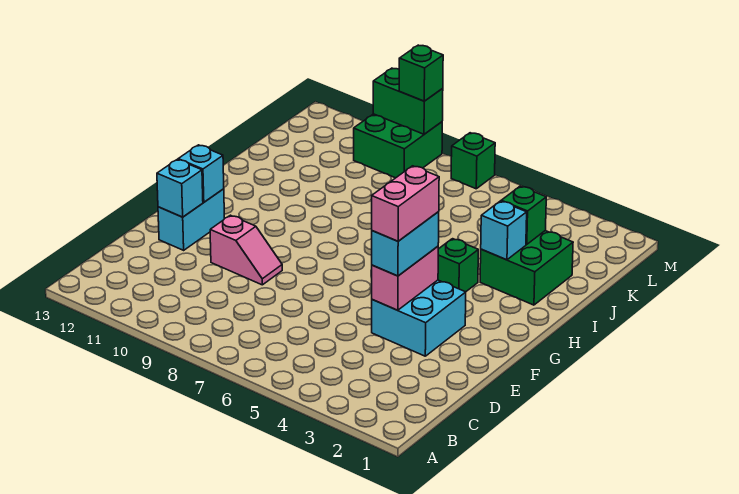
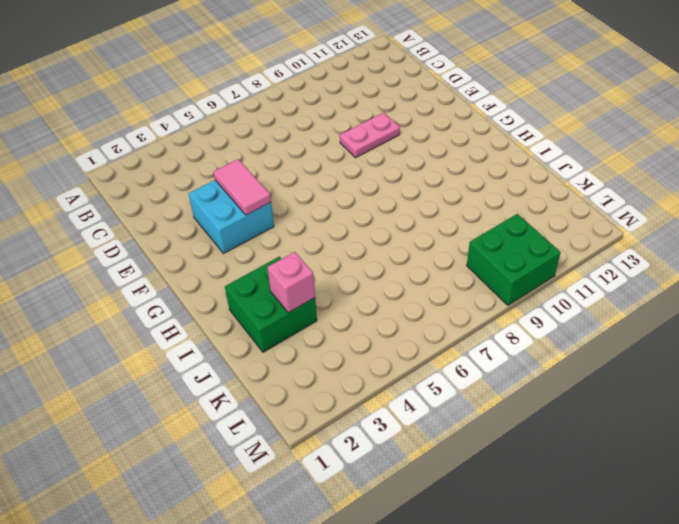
pink tile E4:F4 level 2 -> pink brick E4:F4 level 2
pink plate E9:E10 level 1 -> pink slope E9:E10 level 1 top 10
pink brick J3 level 2 -> green brick J3 level 2
none -> cyan brick E12:F12 level 1
none -> green brick H4 level 1
none -> green brick M7 level 1

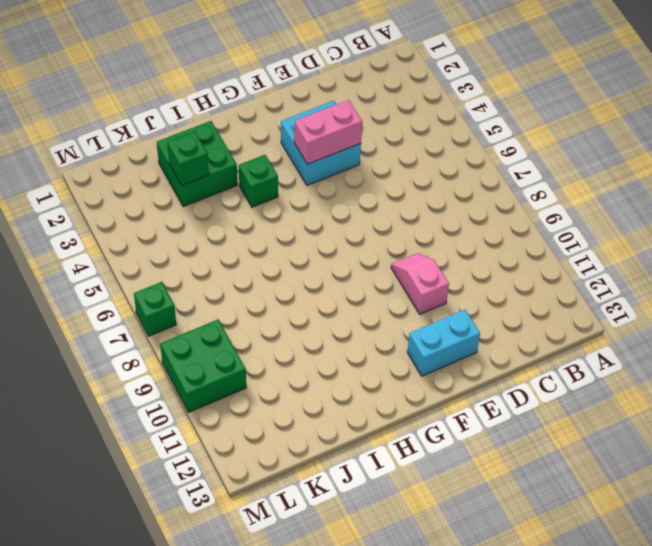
none -> cyan brick E12 level 2
none -> cyan brick F12 level 2
none -> cyan brick I3 level 2

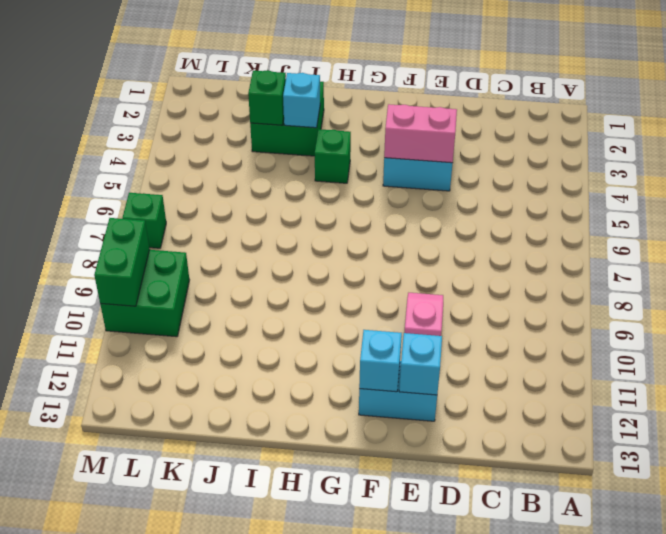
none -> cyan brick E4:F4 level 3
none -> green brick M9 level 3
none -> pink brick E4:F4 level 4

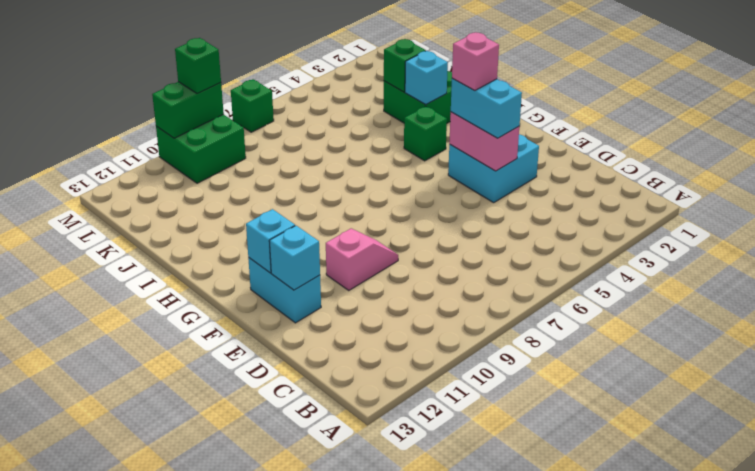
pink brick F4 level 4 -> pink brick E4:F4 level 4

